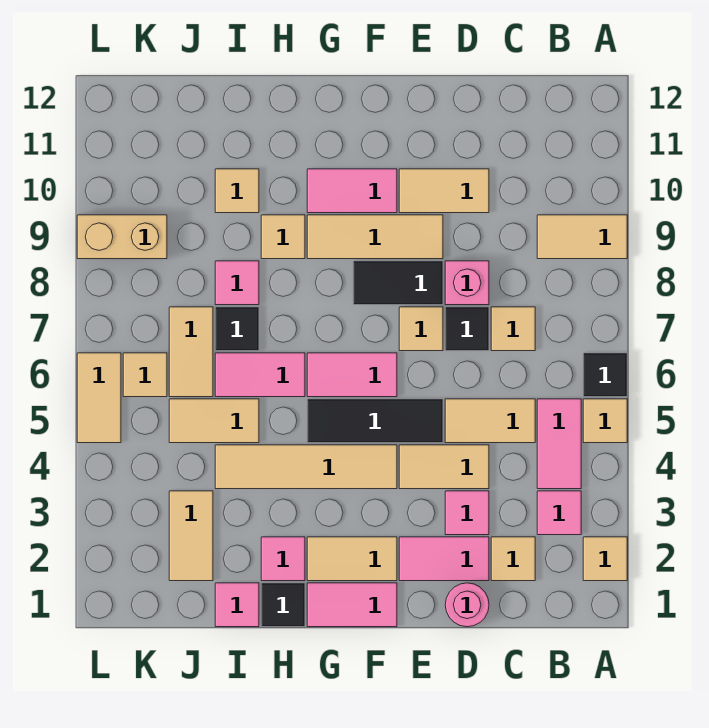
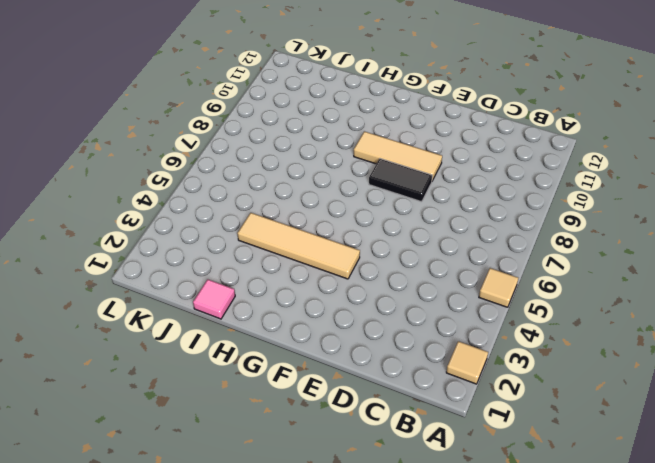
none -> black tile A6 level 1
none -> tan tile A9:B9 level 1
none -> pink tile B3 level 1
none -> pink tile B4:B5 level 1

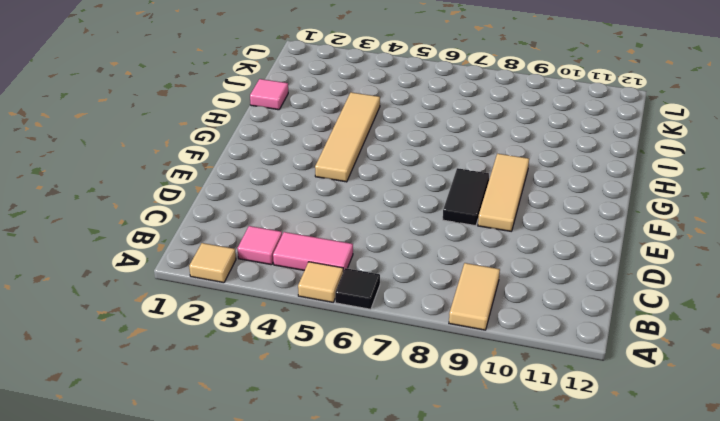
none -> tan tile C2 level 1
none -> tan tile C5:D5 level 1
none -> tan tile C7 level 1
none -> pink round brick D1 level 1

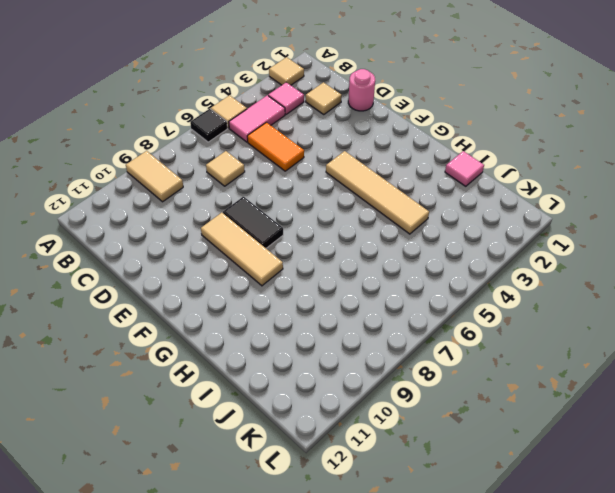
orange tile C5:D5 level 1 -> tan tile C5:D5 level 1
none -> pink tile D2:E2 level 1
none -> pink tile D3 level 1
none -> tan tile D4:E4 level 1
none -> black tile D7 level 1

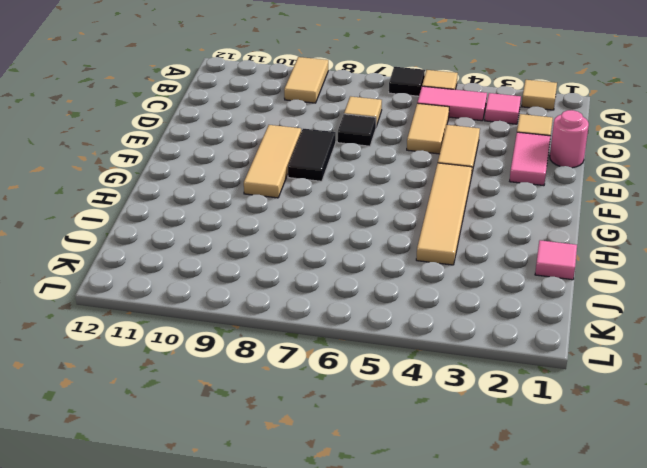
none -> pink tile D3 level 1
none -> pink brick D8 level 1
none -> tan tile D10:E10 level 1
none -> black tile E5:G5 level 1

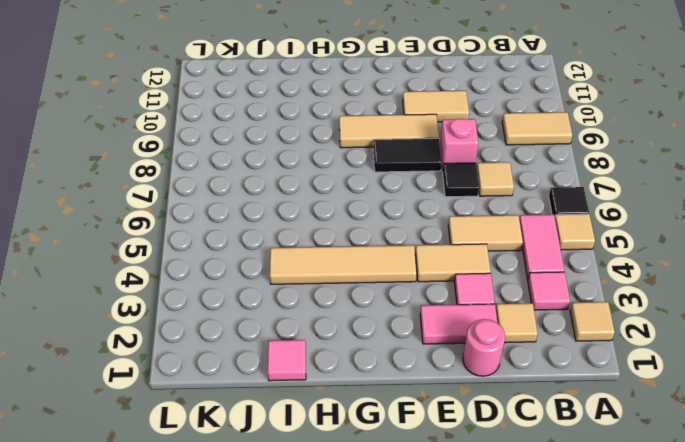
none -> black tile E5:G5 level 1
none -> tan tile E7 level 1
none -> pink tile F1:G1 level 1
none -> tan tile F2:G2 level 1

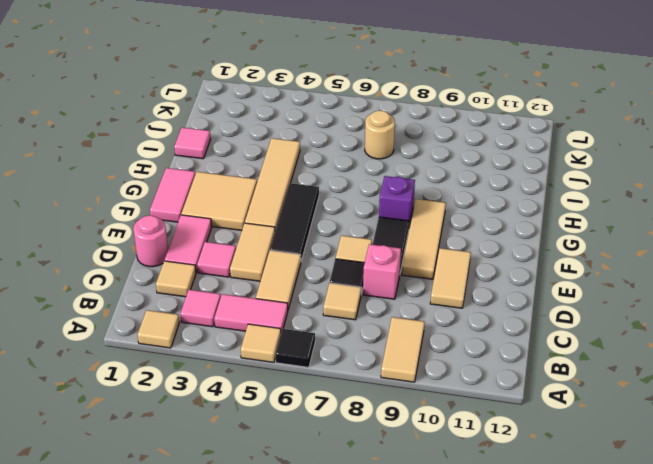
tan tile F2:G3 level 1 -> tan tile F2:G2 level 1
purple brick G8 level 1 -> none
tan round brick J7 level 1 -> tan tile J6:J7 level 1
none -> pink tile F6:G6 level 1
none -> pink tile F10:G10 level 1
none -> black tile H1 level 1
none -> pink tile H2 level 1

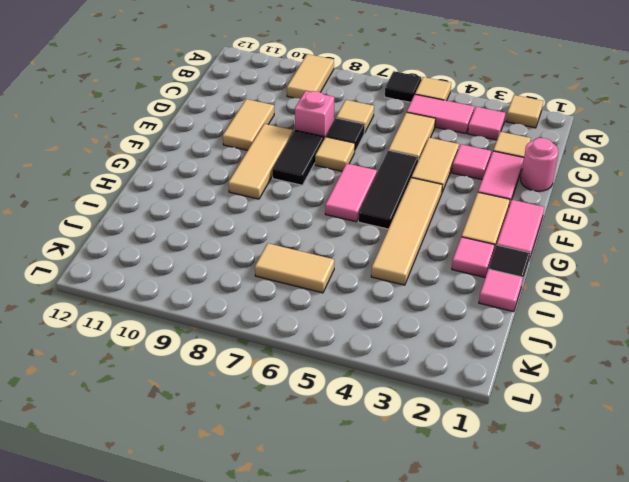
none -> pink tile F10:G10 level 1
none -> pink tile H6:I6 level 1
none -> tan tile H9 level 1
none -> tan tile I5:J5 level 1

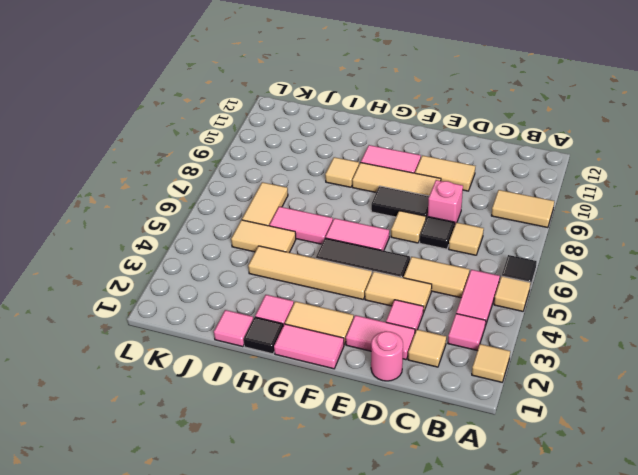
none -> black tile I7 level 1
none -> pink tile I8 level 1
none -> tan tile I10 level 1
none -> tan tile J2:J3 level 1

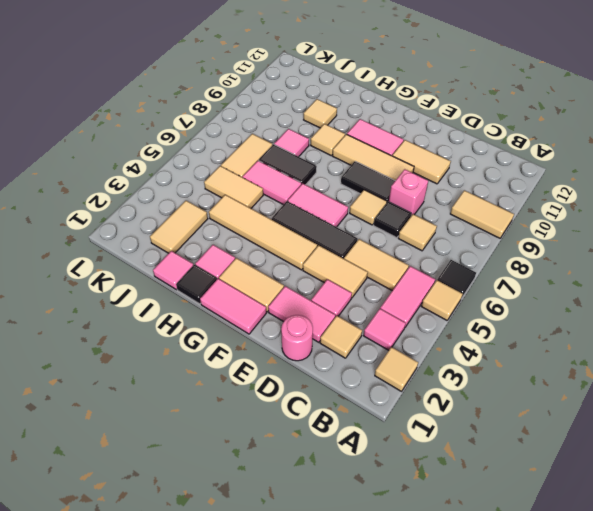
black tile H7:I7 level 1 -> black tile I7 level 1
none -> tan tile K6 level 1
none -> tan brick K9:L9 level 1
none -> tan tile L5:L6 level 1

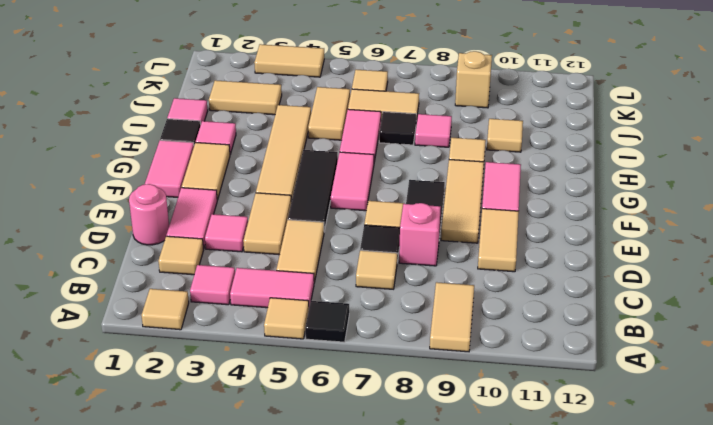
tan brick K9 level 1 -> tan brick K9:L9 level 1
tan tile L3:L4 level 1 -> tan tile L5:L6 level 1

